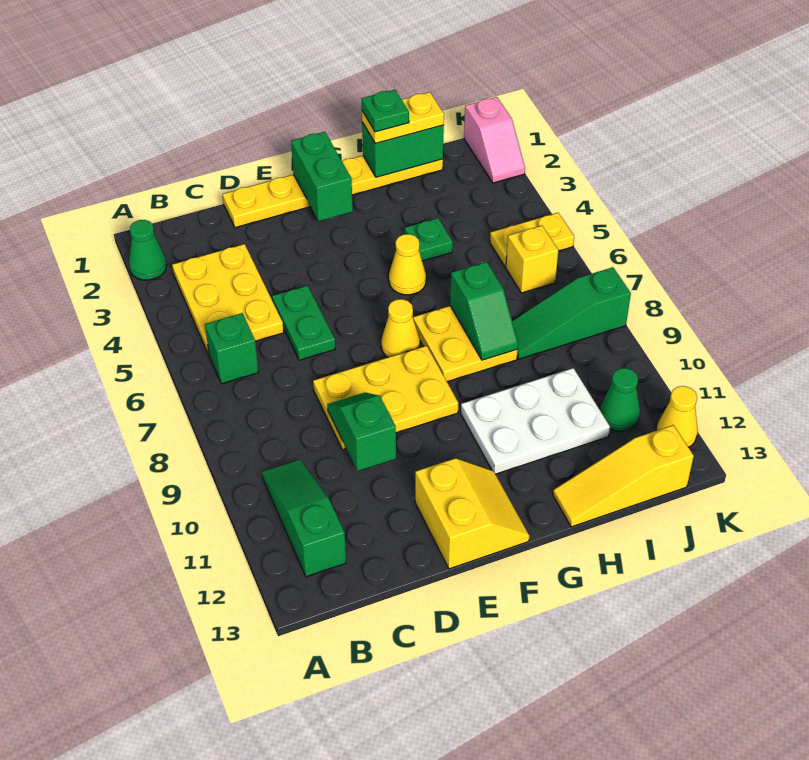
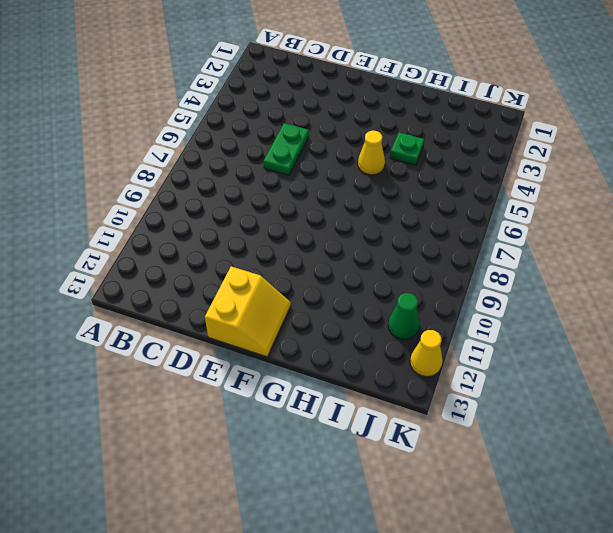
none -> green cone A2 level 1
none -> yellow plate B3:C5 level 1
none -> green brick B6 level 1

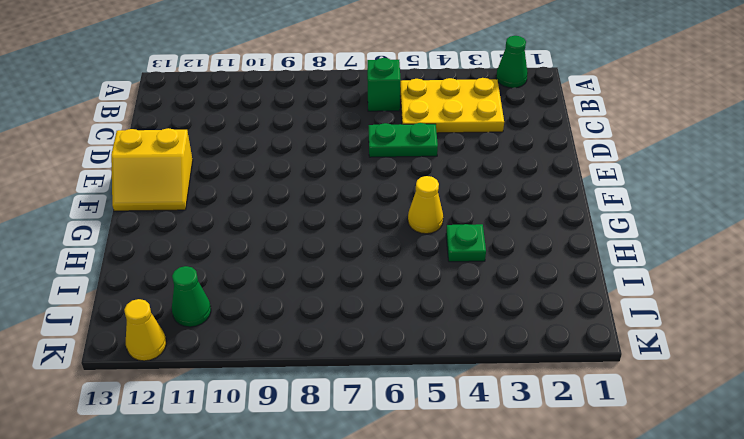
none -> green slope B10:B12 level 1 top 12
none -> yellow plate D1:I1 level 1
none -> yellow plate D8:F9 level 1

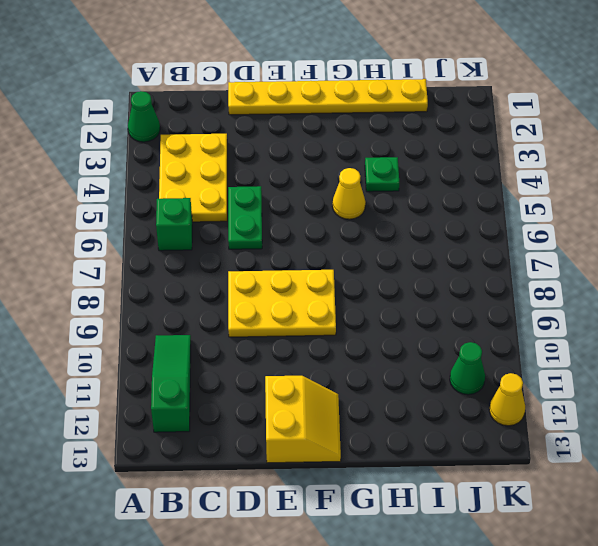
none -> yellow cone F7 level 1
none -> yellow plate G7:H8 level 1
none -> white plate G10:I11 level 1

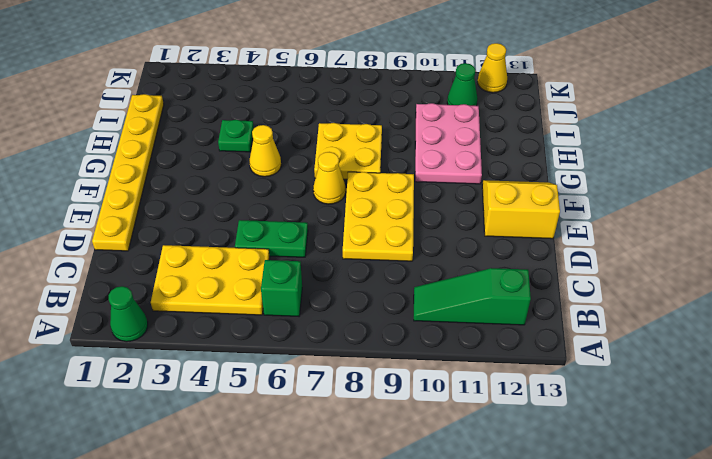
pink plate G10:I11 level 1 -> white plate G10:I11 level 1
none -> yellow slope H13:J13 level 1 top J
none -> green slope I8:K8 level 1 top K
none -> yellow plate J5:K5 level 1

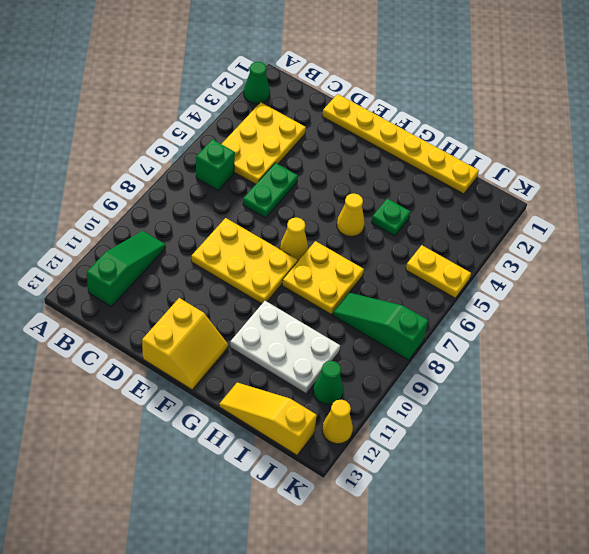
none -> yellow brick J6 level 1
none -> pink slope K1:K2 level 1 top 1
none -> green slope D9:D10 level 2 top 10

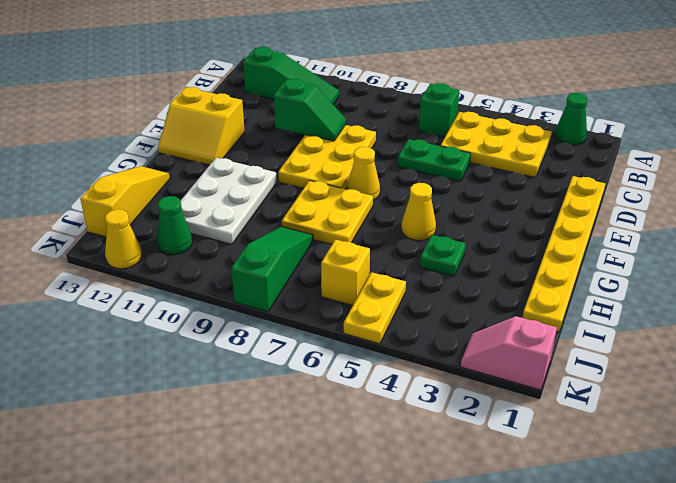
none -> green brick F1:F2 level 2
none -> green brick H1:I1 level 2
none -> green slope H7:H8 level 2 top 7

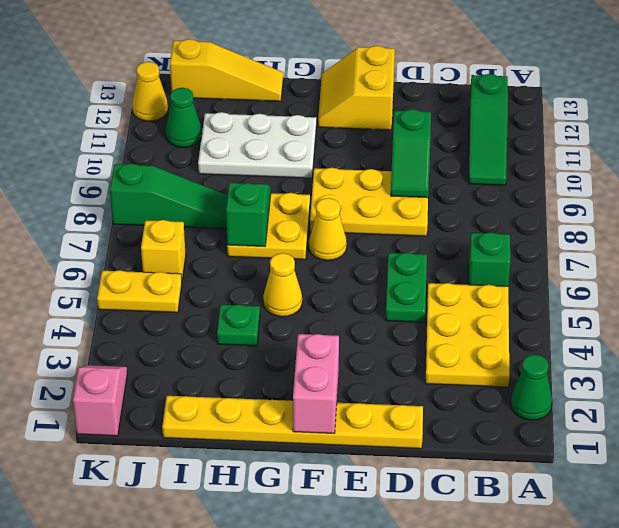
pink brick F1:F2 level 2 -> green brick F1:F2 level 2
none -> green brick H1:I1 level 2
none -> yellow plate H1:I1 level 3
none -> green plate H1 level 4

